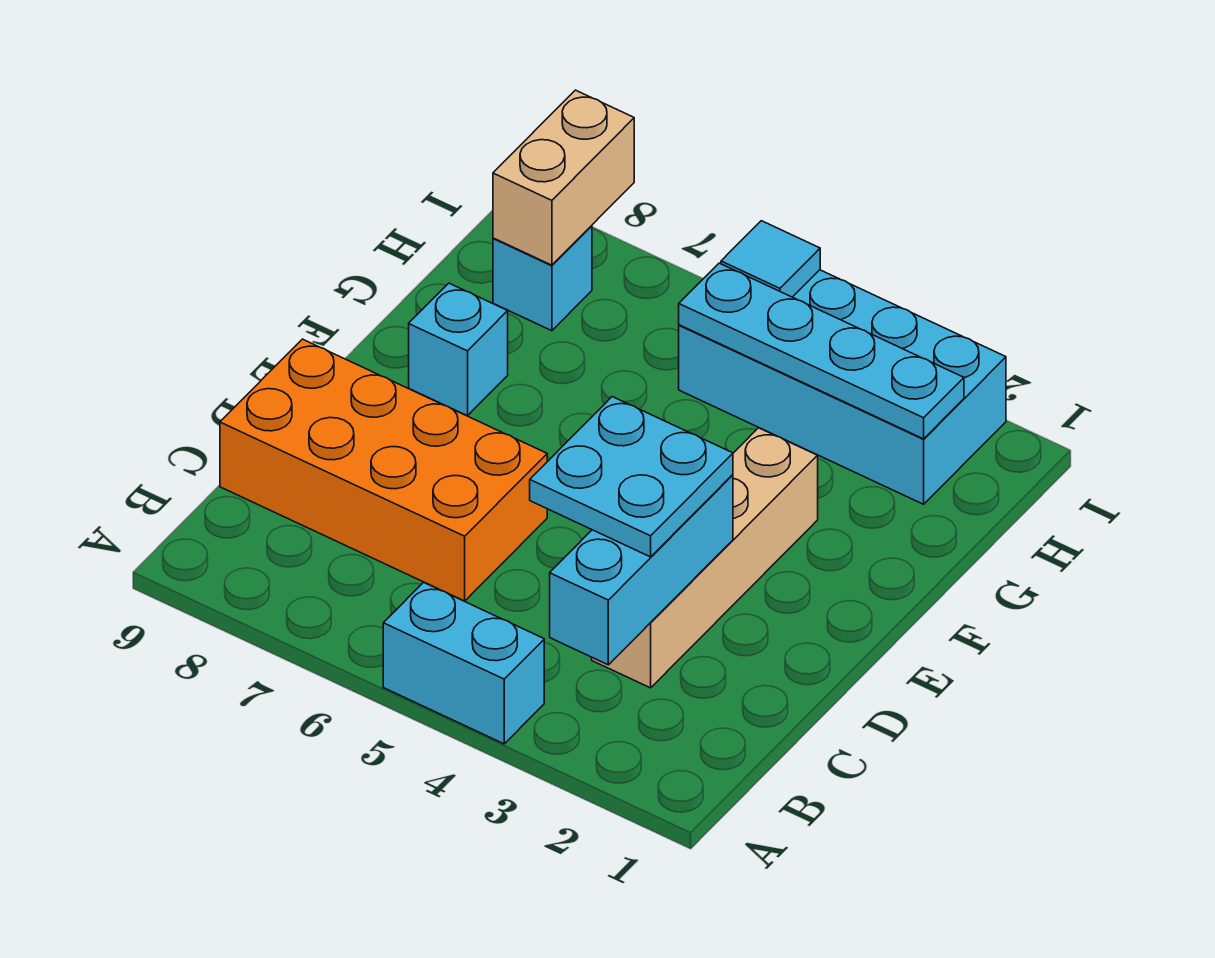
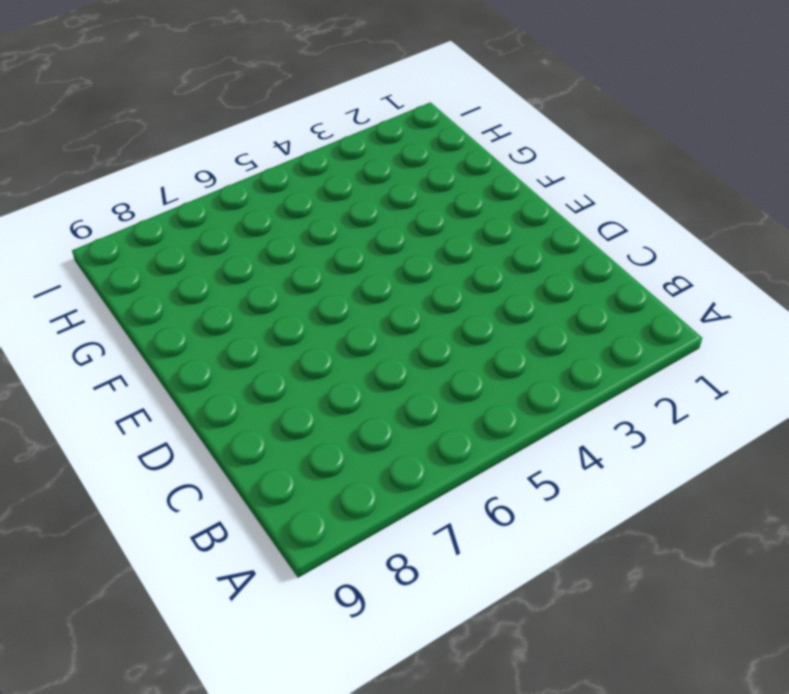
none -> cyan brick A4:A5 level 1
none -> tan brick C3:F3 level 1

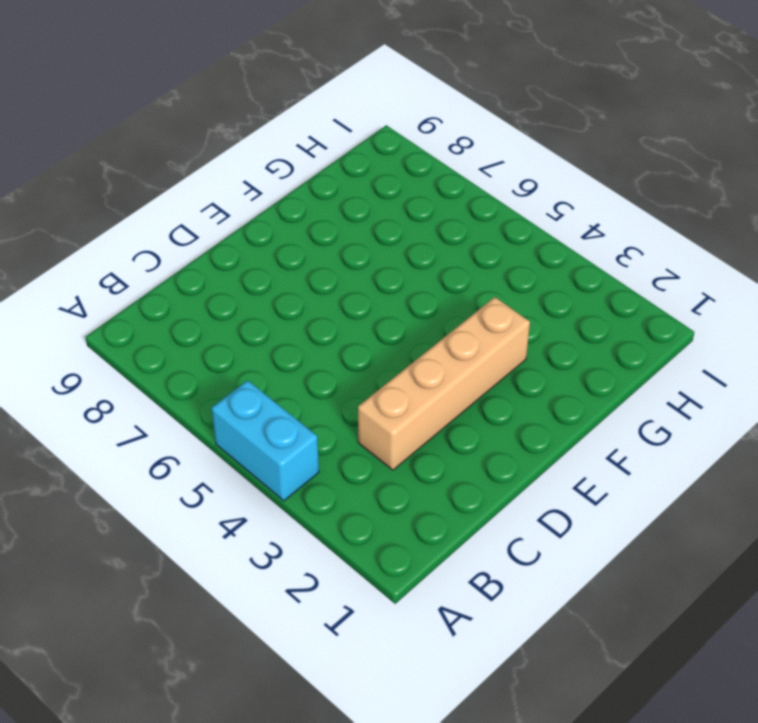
none -> orange brick C6:D9 level 1
none -> cyan brick F8 level 1

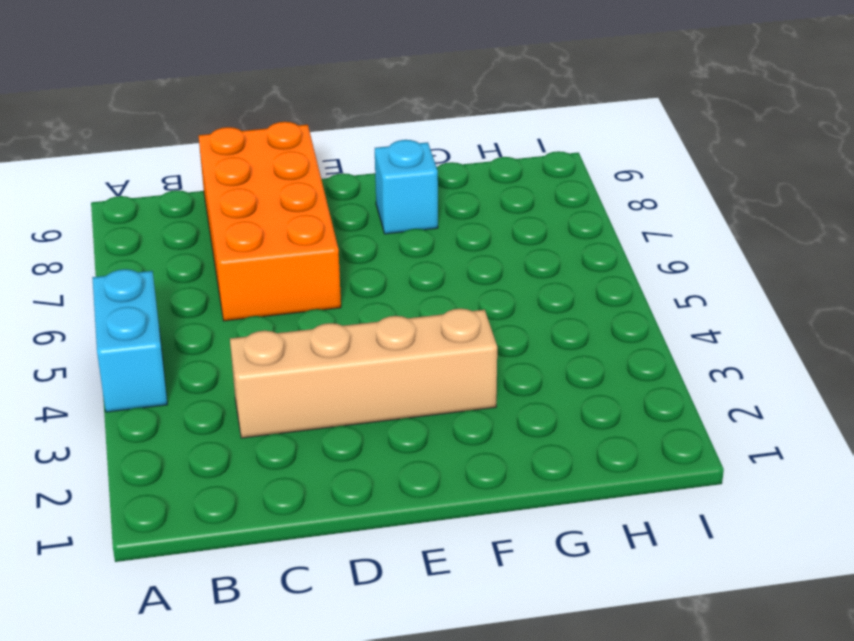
none -> cyan brick H2:I5 level 1
none -> cyan brick H8 level 1

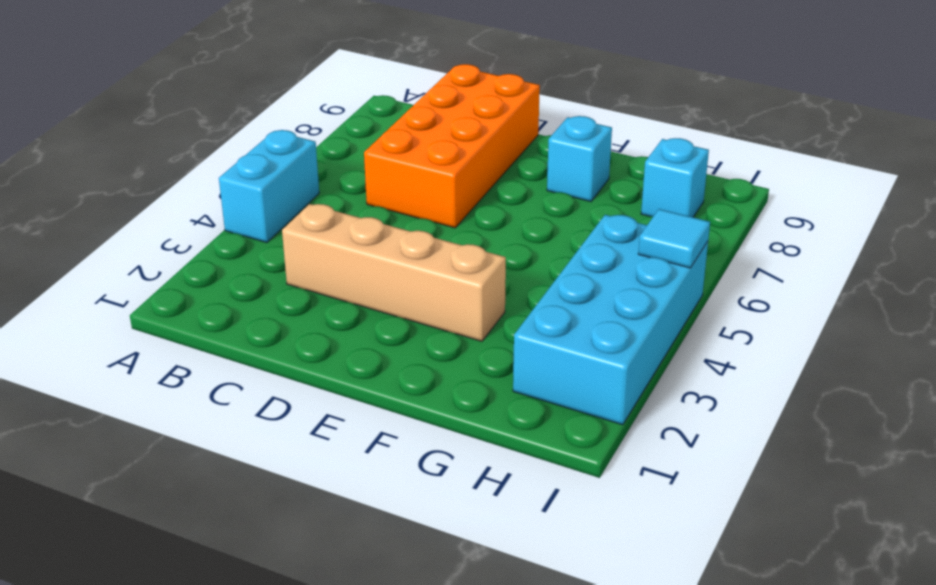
none -> cyan brick B3:D3 level 2
none -> cyan plate H2:H5 level 2

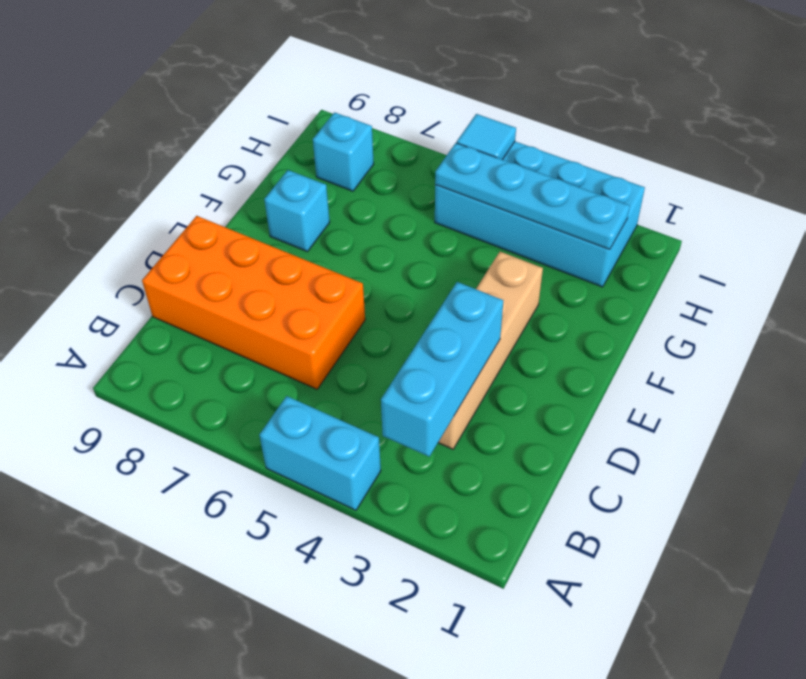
none -> tan brick H8:I8 level 2
none -> cyan plate C3:D4 level 3

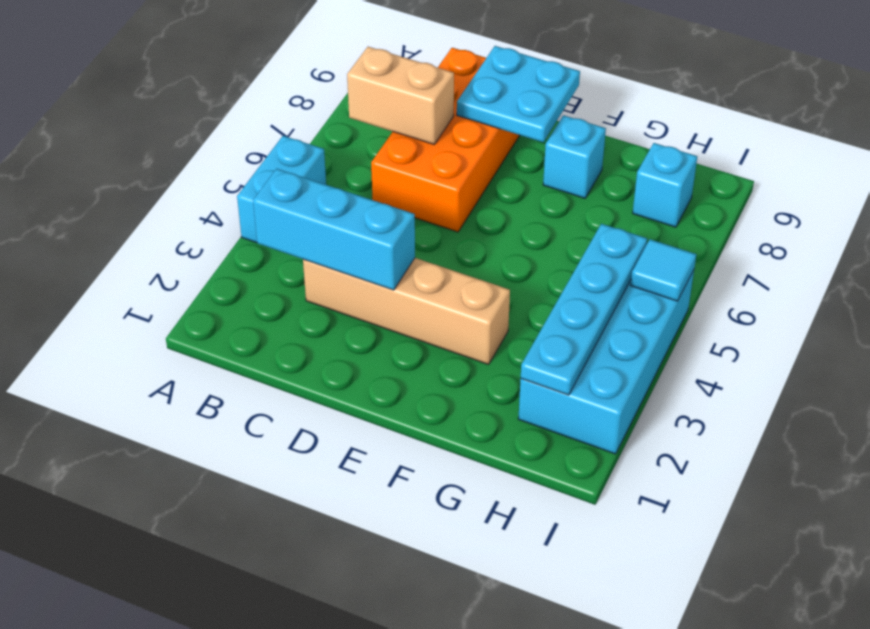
tan brick B7:C7 level 2 -> tan brick H8:I8 level 2
cyan plate D8:E9 level 2 -> cyan plate C3:D4 level 3

